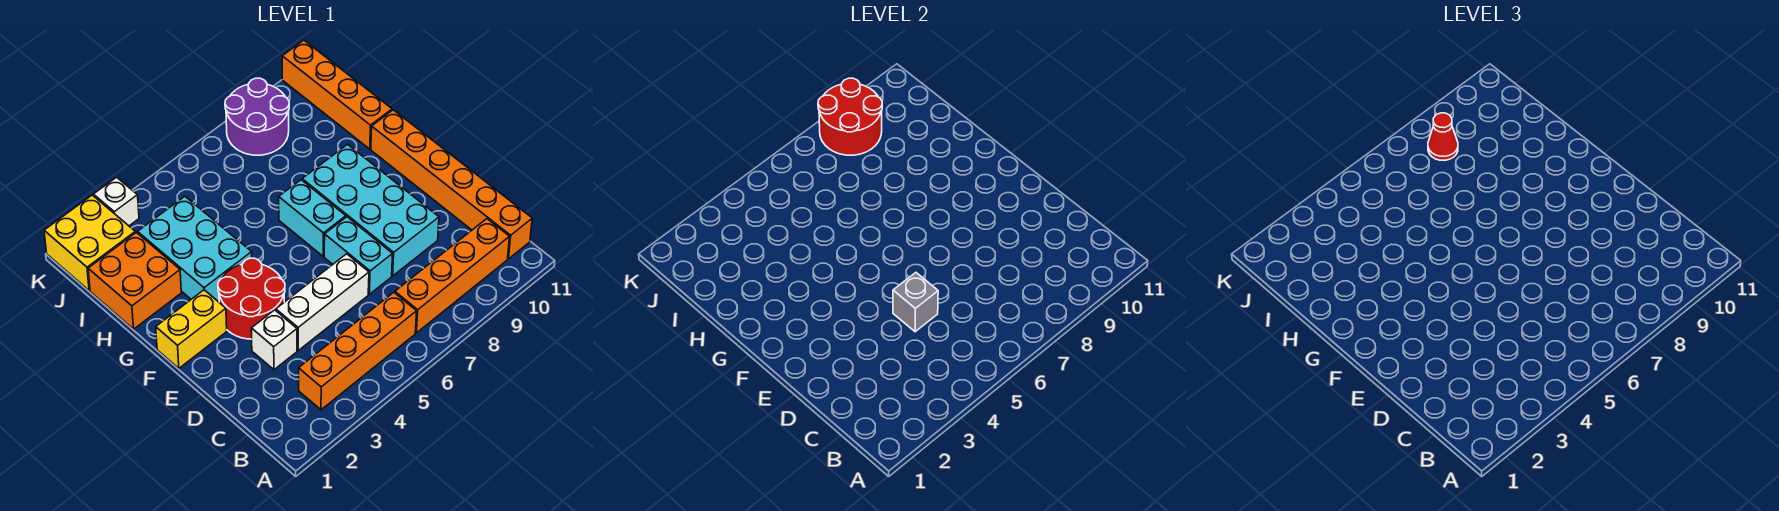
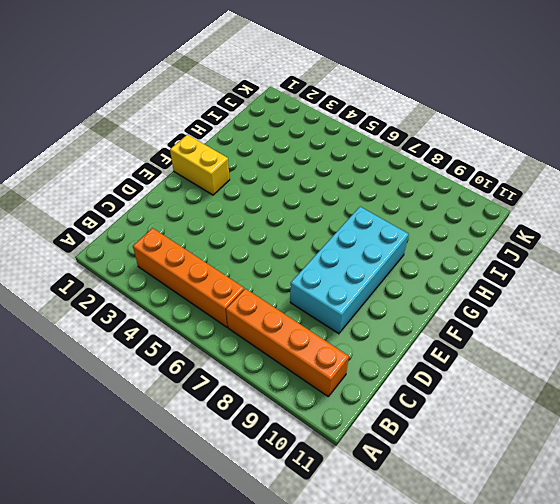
none -> orange brick B11:G11 level 1
none -> white brick D3 level 1
none -> white brick D4:D6 level 1

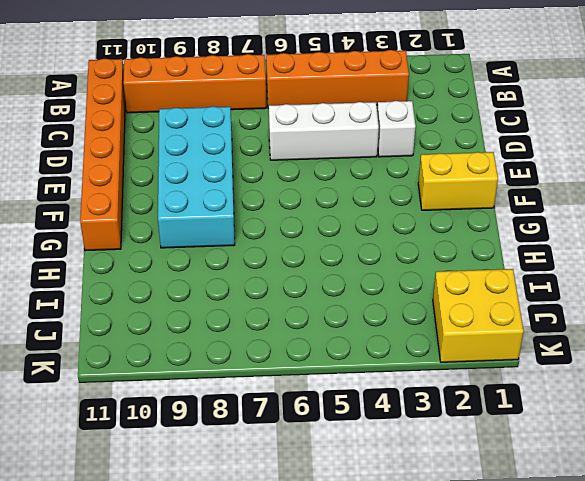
none -> cyan brick D7:E7 level 1
none -> red round brick E3:F4 level 1
none -> cyan brick F7:G7 level 1

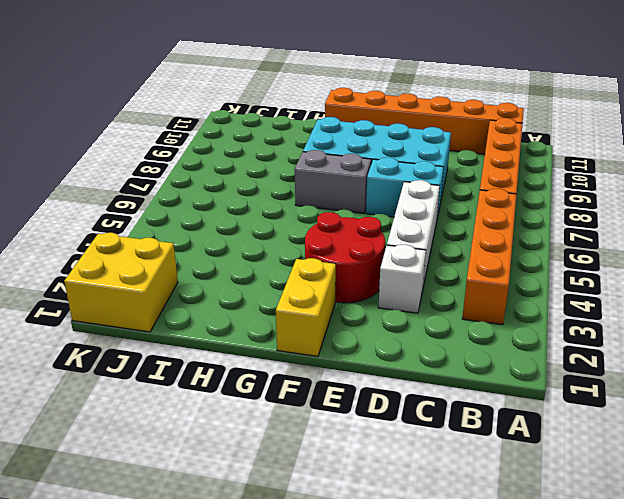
grey brick F7:G7 level 1 -> cyan brick F7:G7 level 1
none -> cyan brick G3:I4 level 1
none -> orange brick H1:I2 level 1
none -> orange brick H11:K11 level 1

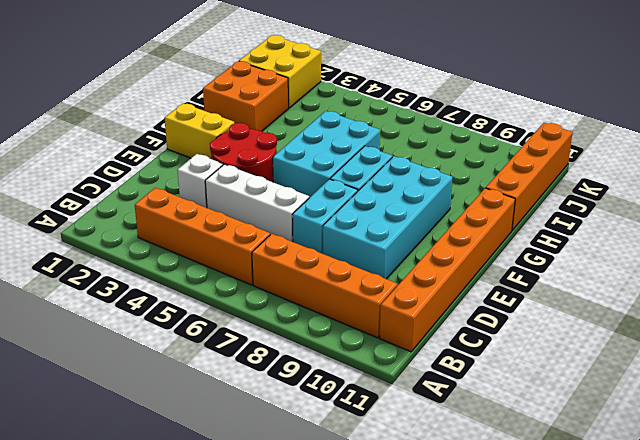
cyan brick F5:H6 level 1 -> cyan brick G3:I4 level 1
none -> purple round brick J8:K9 level 1
none -> white brick K3 level 1
none -> grey brick D5 level 2

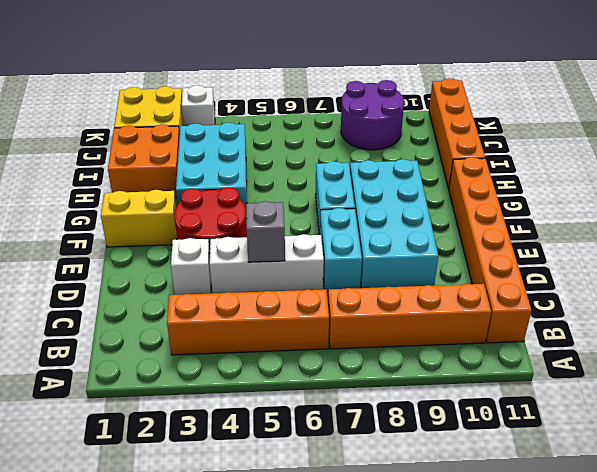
none -> red round brick J8:K9 level 2
none -> red cone J8 level 3

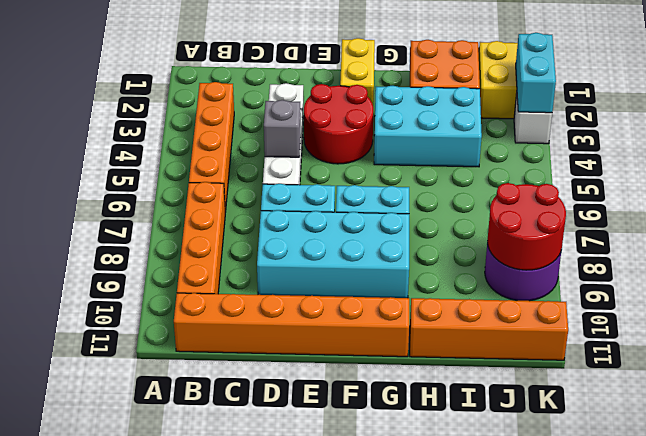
cyan brick K2:K3 level 2 -> none
none -> red cone J8 level 3

